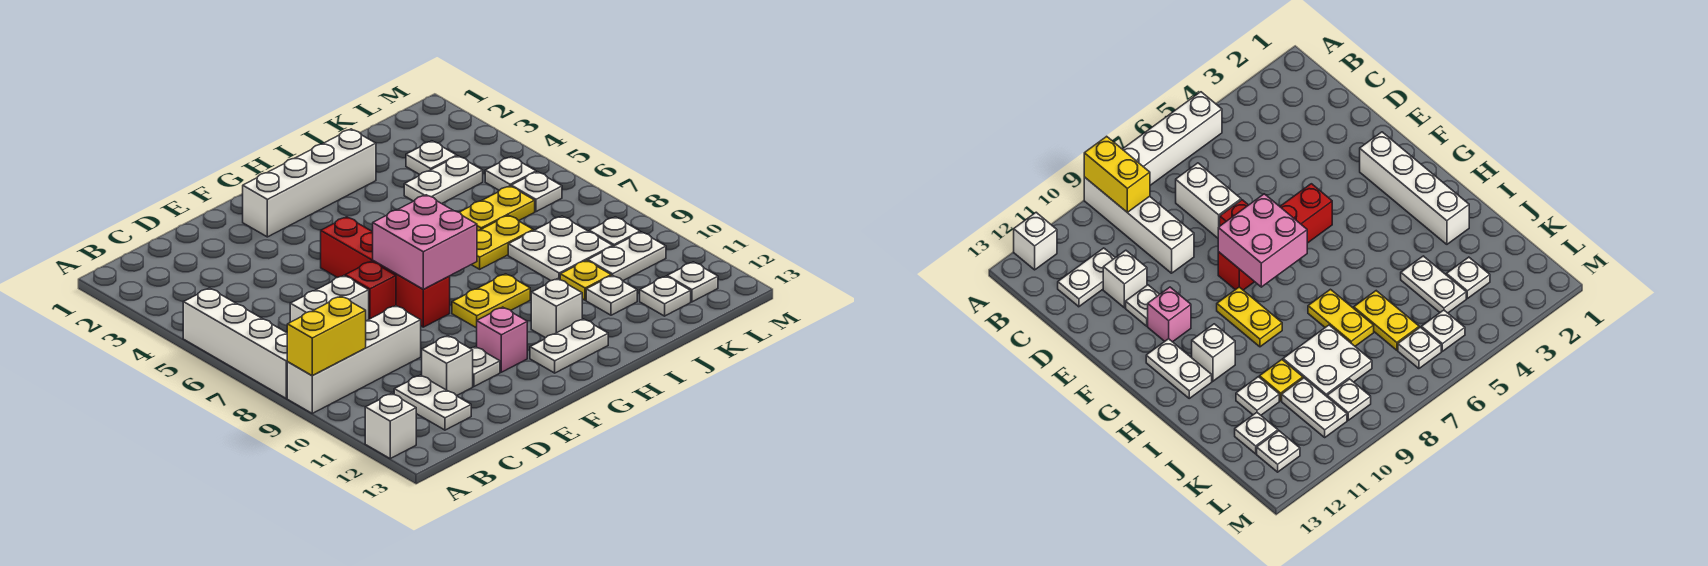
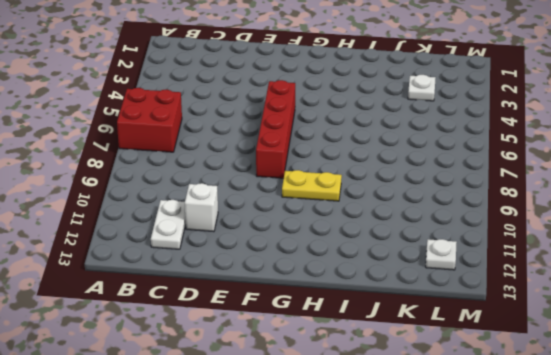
red brick A6:B7 level 1 -> white brick A5:A8 level 1
none -> white brick A9:D9 level 1
none -> white brick A12 level 1
none -> white brick C7:D7 level 1

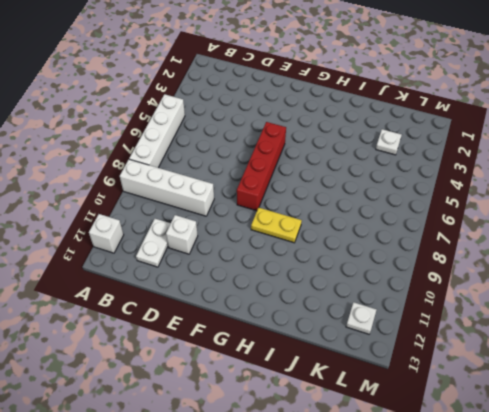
none -> white brick C7:D7 level 1
none -> red brick E7 level 1
none -> white plate E11 level 1

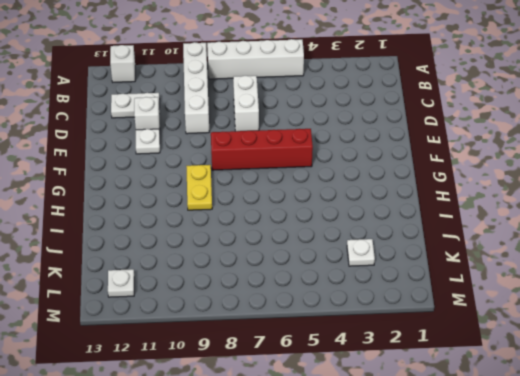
none -> red brick E7 level 1
none -> white brick F2:I2 level 1
none -> pink brick F11 level 1

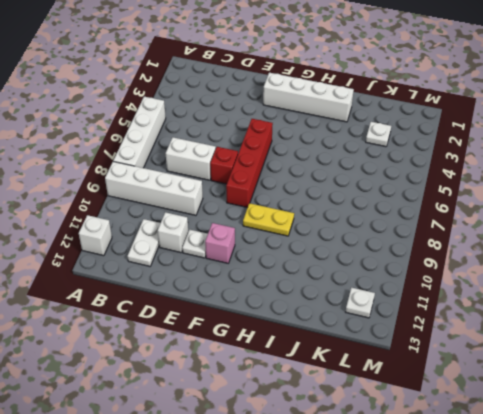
none -> white plate G12:H12 level 1
none -> white brick H11 level 1
none -> yellow plate I7:J7 level 1

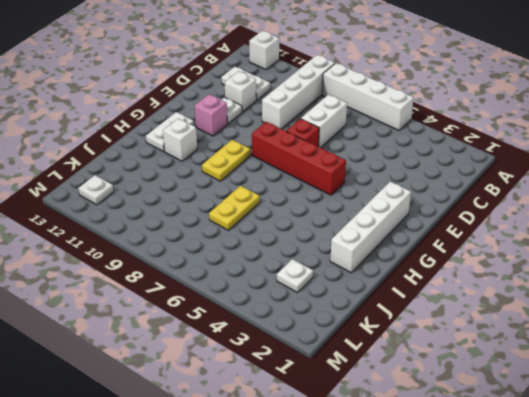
none -> white plate J4:K4 level 1
none -> yellow plate J6:K6 level 1
none -> white plate J8:K9 level 1

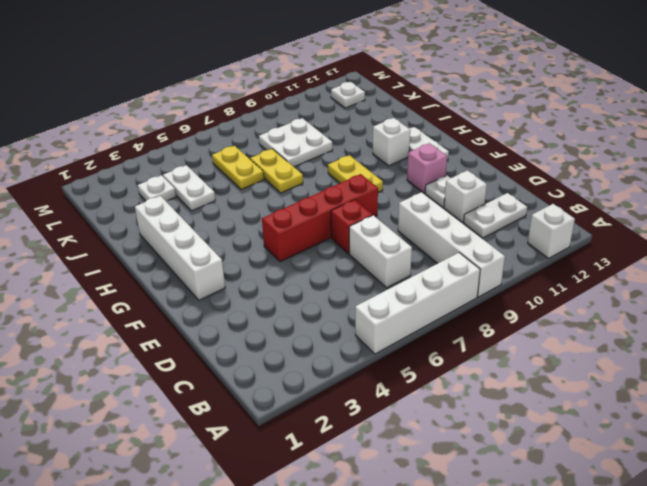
none -> yellow plate J10 level 1
none -> white plate J11 level 1
none -> white plate K10:L10 level 1

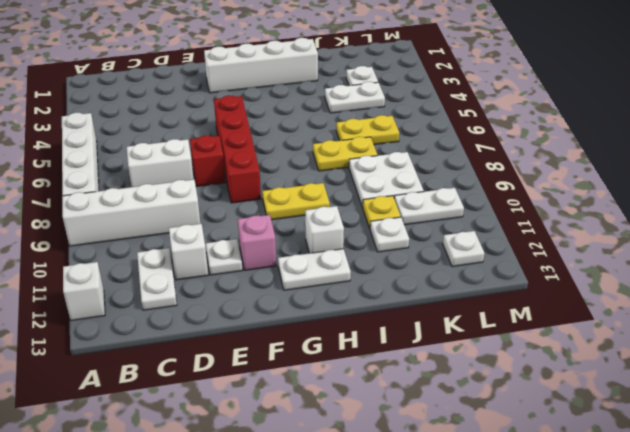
none -> white plate K12 level 1
none -> white plate L5 level 1
none -> white plate L6 level 1

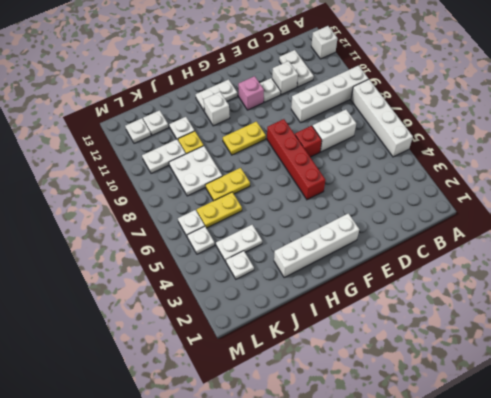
none -> white plate L9 level 1
none -> yellow brick A9:B9 level 2
none -> pink brick F7:G8 level 2

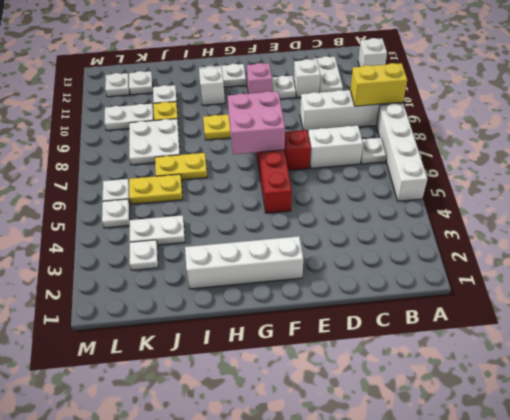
white plate B7 level 1 -> white plate L9 level 1

